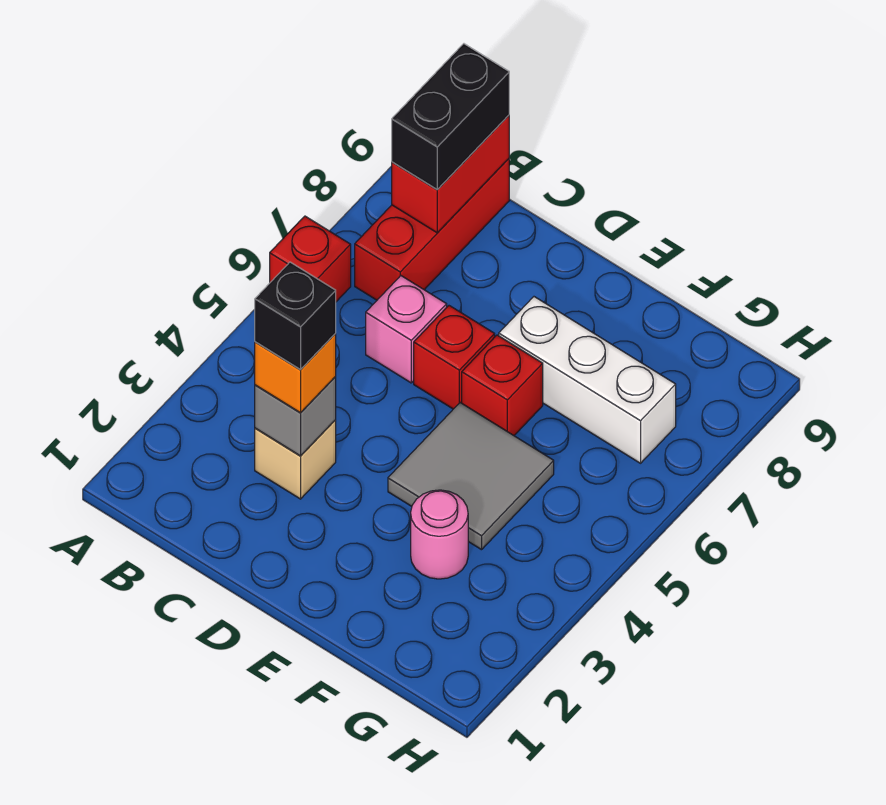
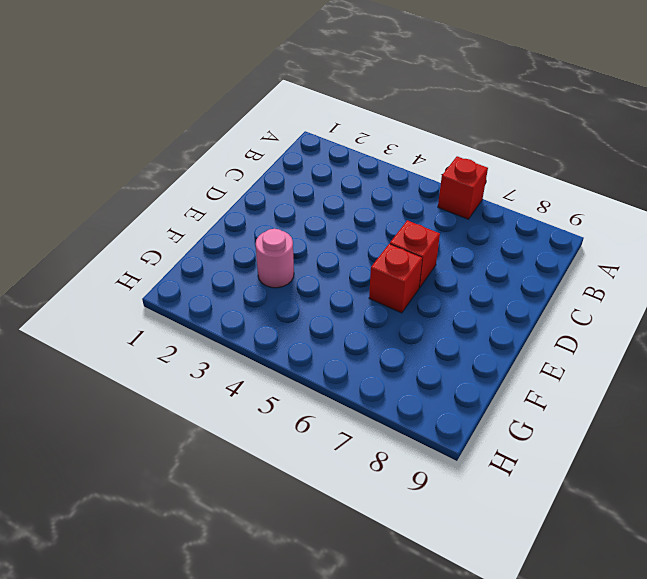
none -> red brick B7:B9 level 1
none -> tan brick C3 level 1
none -> pink brick C6 level 1

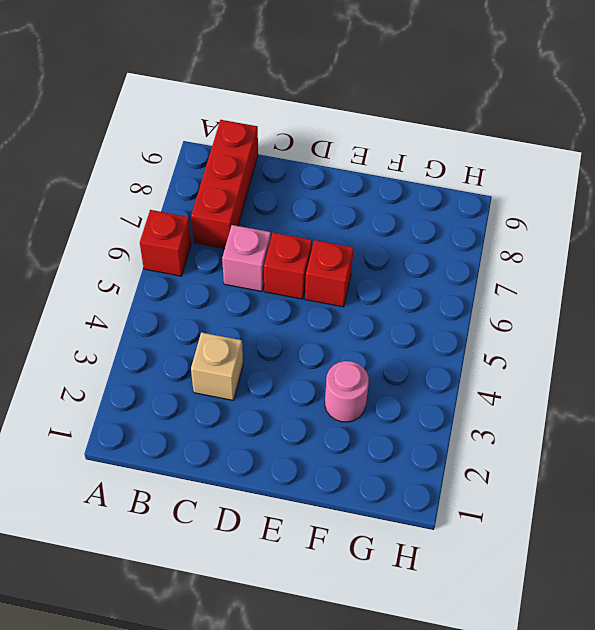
none -> grey tile E4:F5 level 1
none -> white brick E7:G7 level 1
none -> red brick B8:B9 level 2

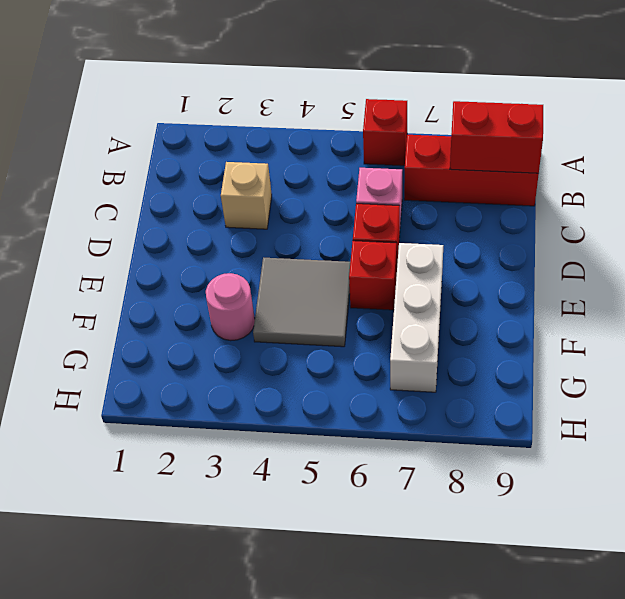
none -> grey brick C3 level 2
none -> black brick B8:B9 level 3
none -> orange brick C3 level 3

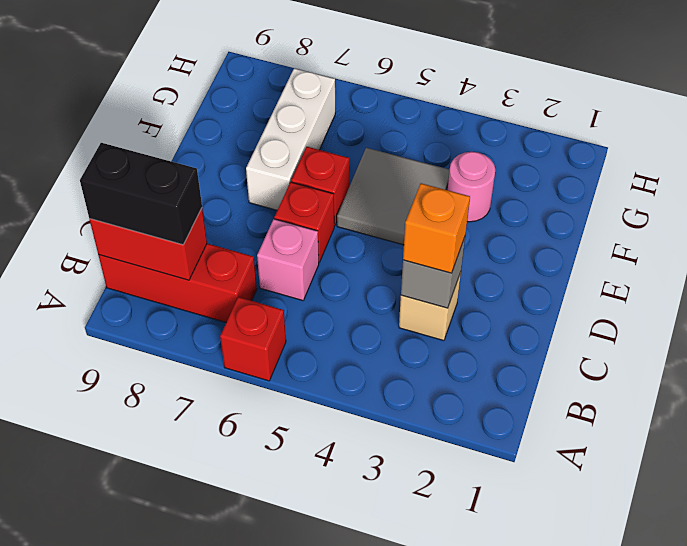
none -> black brick C3 level 4

